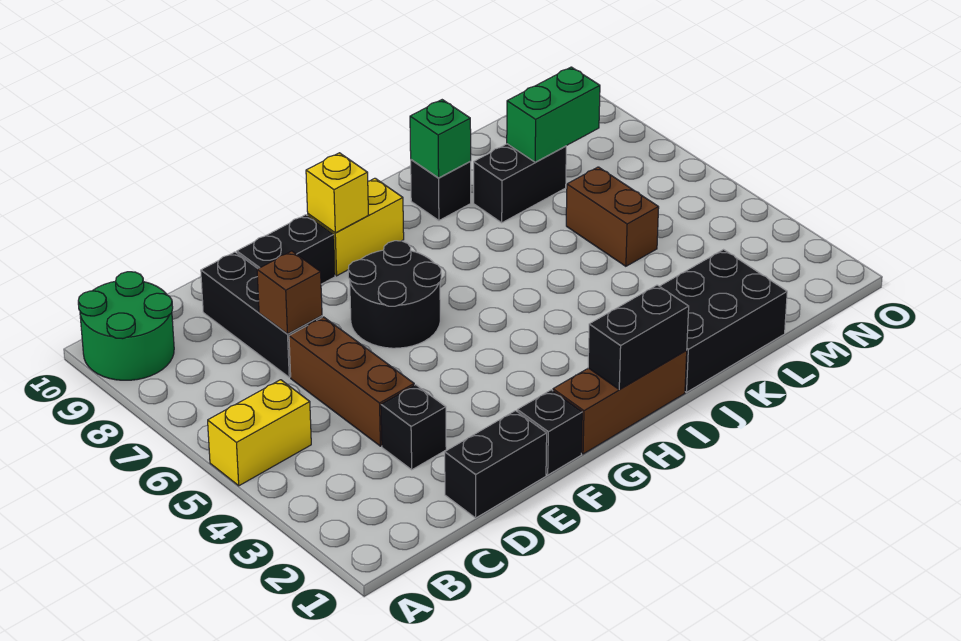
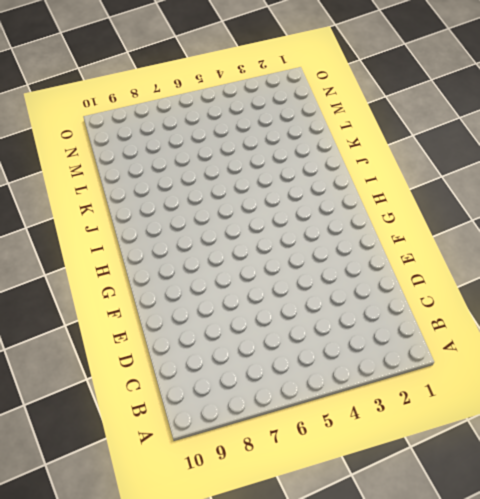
none -> yellow brick A5:B5 level 1
none -> green round brick A9:B10 level 1
none -> black brick D1:E1 level 1

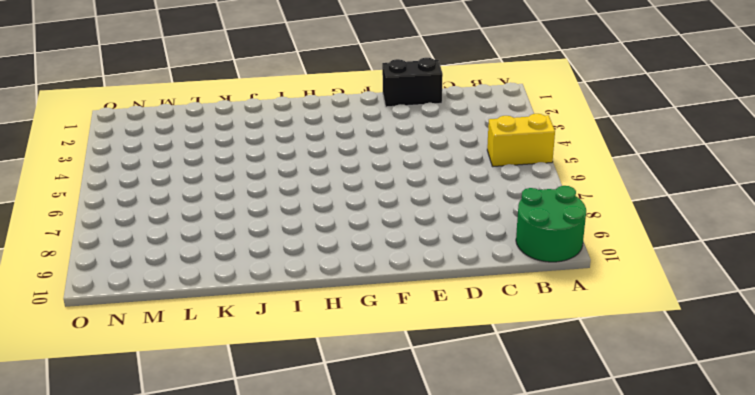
none -> black brick D3 level 1
none -> brown brick D4:D6 level 1
none -> black brick D7:D9 level 1

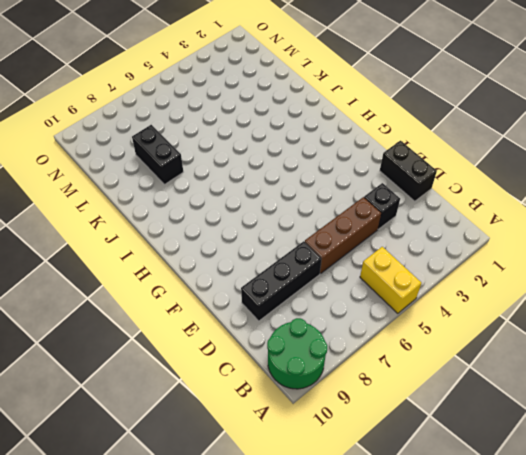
none -> black brick E9:F9 level 1
none -> black brick F1 level 1
none -> black round brick F6:G7 level 1

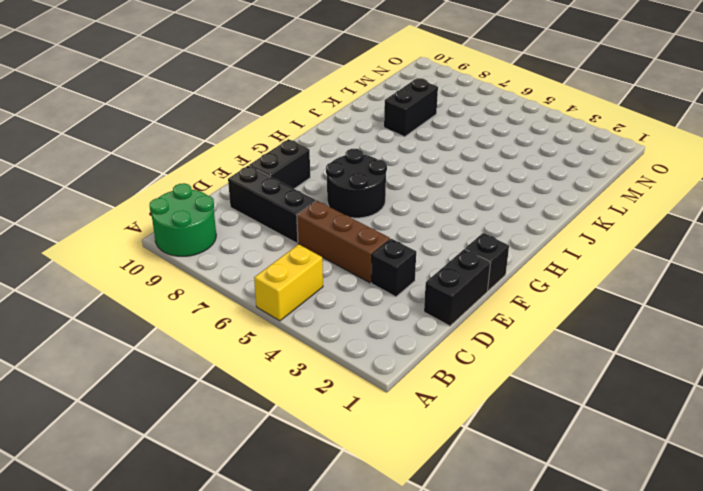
none -> brown brick G1:I1 level 1
none -> yellow brick G9:H9 level 1
none -> black brick J1:L2 level 1

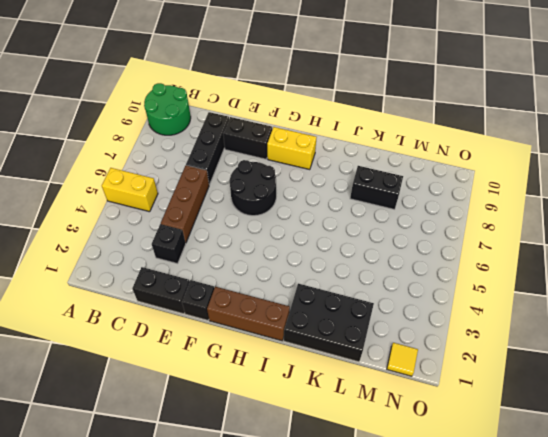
yellow tile N1 level 1 -> none
none -> black brick J9 level 1
none -> brown brick L5:L6 level 1
none -> brown brick D7 level 2

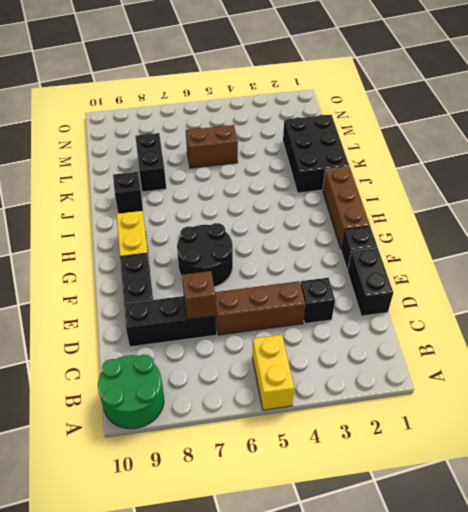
none -> yellow brick G9 level 2
none -> black brick H1:I1 level 2
none -> green brick J9 level 2

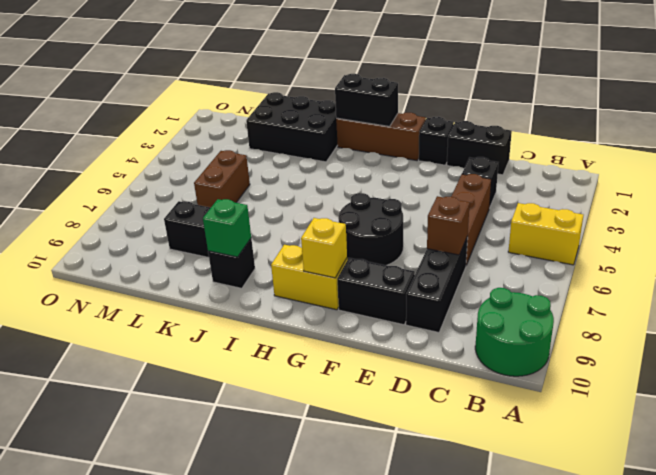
none -> green brick L8:M8 level 2

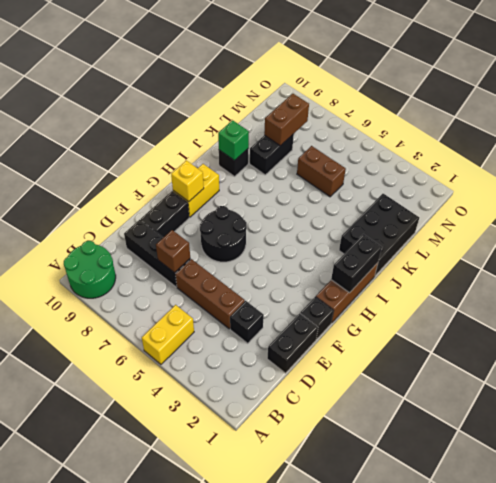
brown brick L8:M8 level 2 -> green brick L8:M8 level 2

